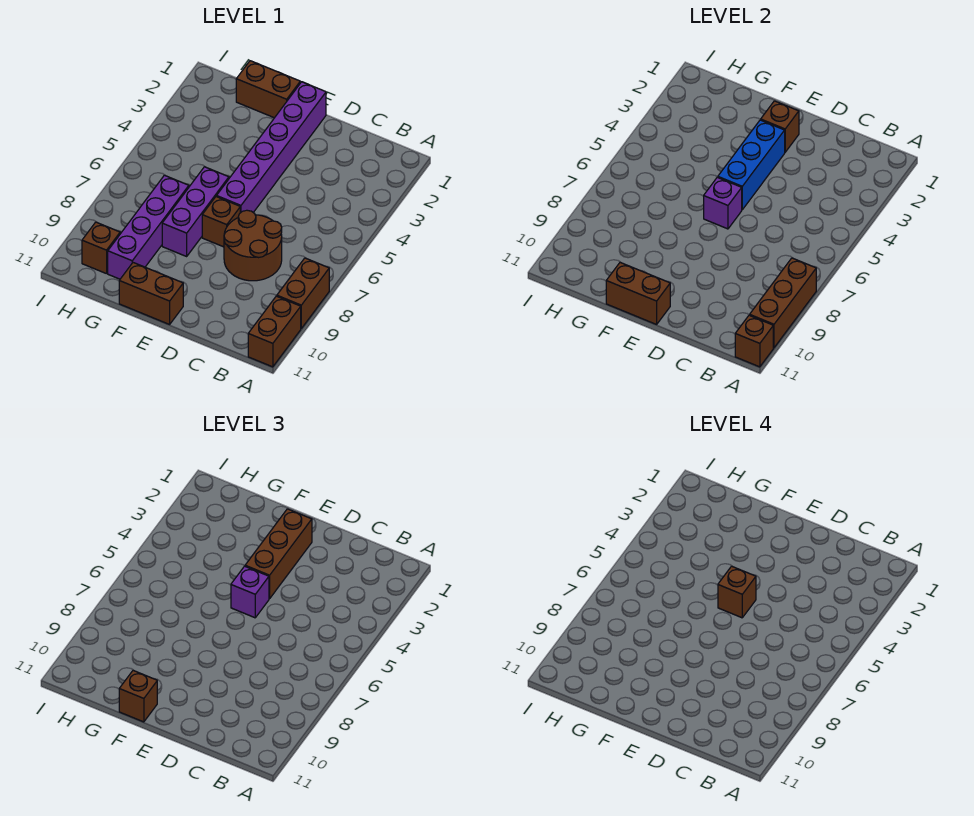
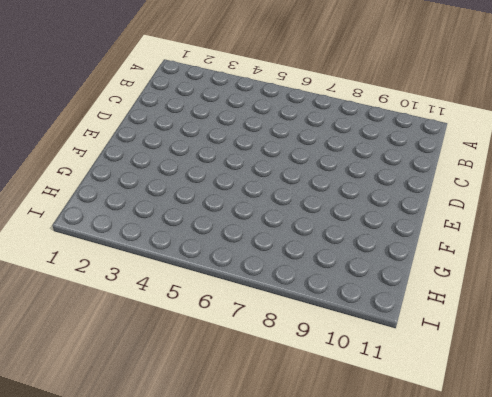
none -> brown brick A8:A9 level 1
none -> brown brick A10:A11 level 1
none -> brown round brick C7:D8 level 1

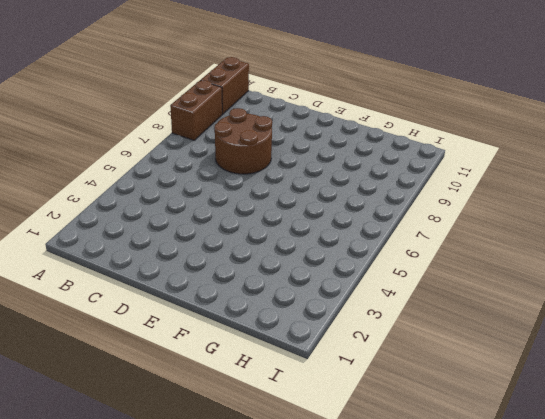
none -> purple brick E1:E6 level 1
none -> brown brick E7 level 1
none -> brown brick E11:F11 level 1

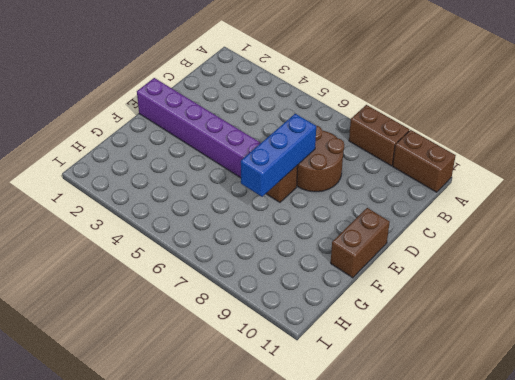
blue brick D7:F7 level 2 -> blue brick E3:E5 level 2
none -> brown brick F1:G1 level 1
none -> purple brick F6:F8 level 1
none -> purple brick G7:G10 level 1

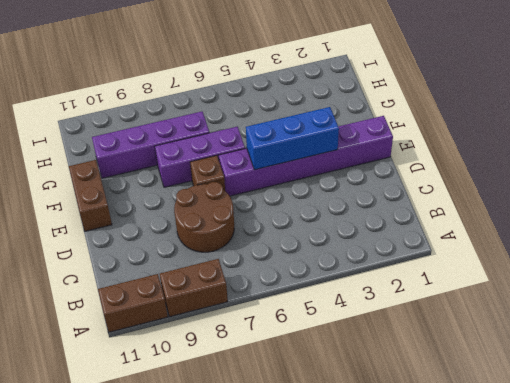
none -> brown brick F1:G1 level 1
none -> brown brick H10 level 1
none -> brown brick A8:A10 level 2

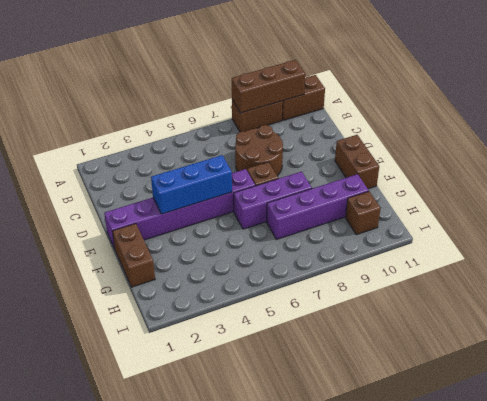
none -> brown brick A11 level 2
none -> brown brick E2 level 2
none -> purple brick E6 level 2

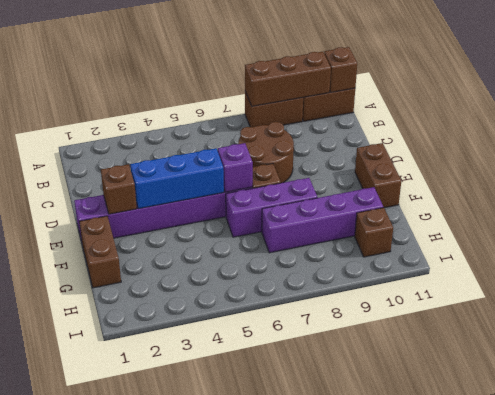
none -> brown brick E11:F11 level 2
none -> brown brick E2:E4 level 3
none -> purple brick E5 level 3

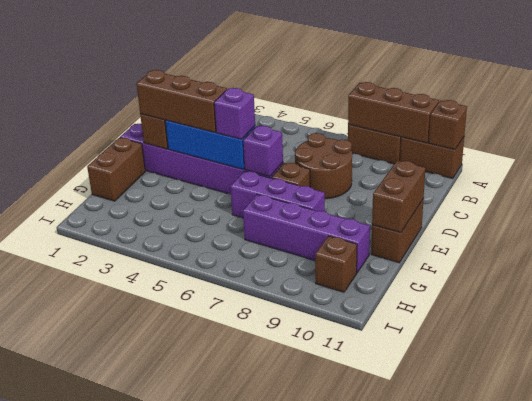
none -> brown brick F11 level 3
none -> brown brick E5 level 4

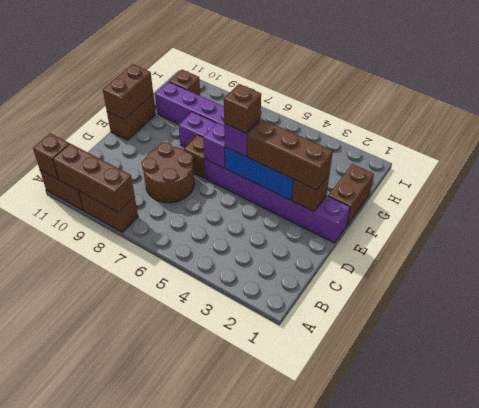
none -> brown brick F11 level 3

